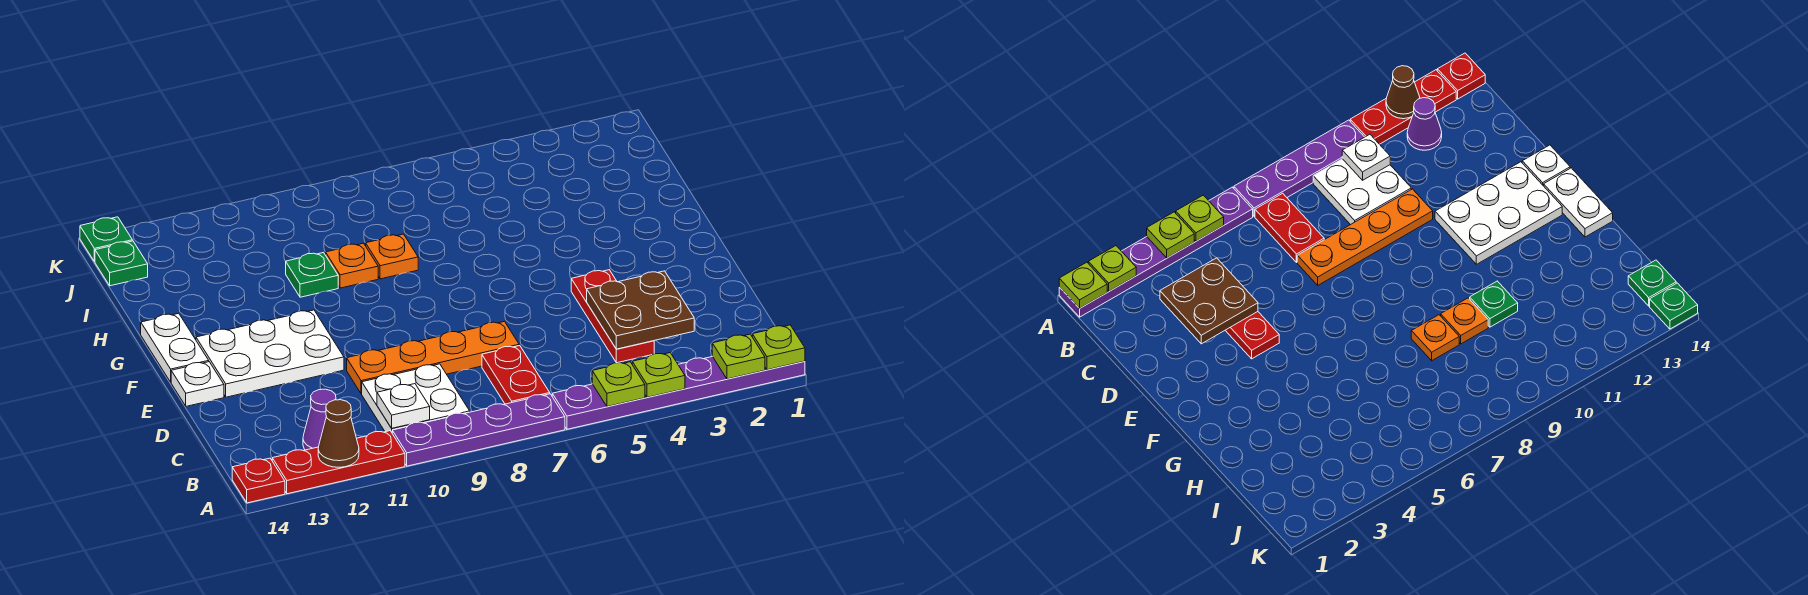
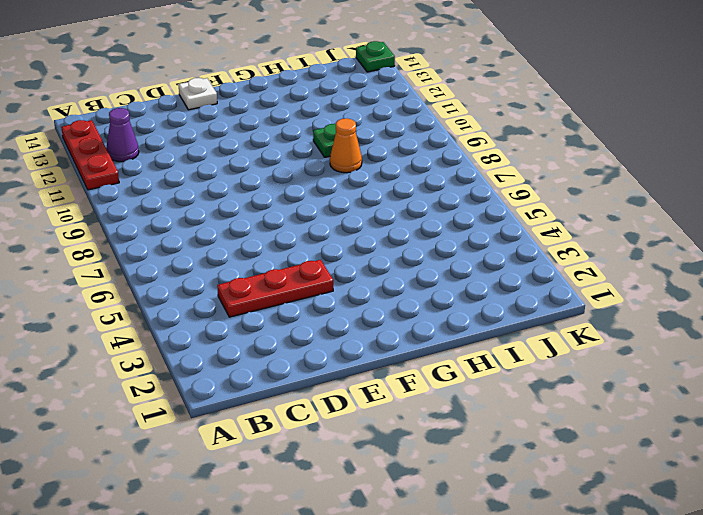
orange cone H9 level 1 -> orange plate H9 level 1
none -> purple plate A1:A6 level 1
none -> purple plate A7:A10 level 1
none -> red plate A14 level 1

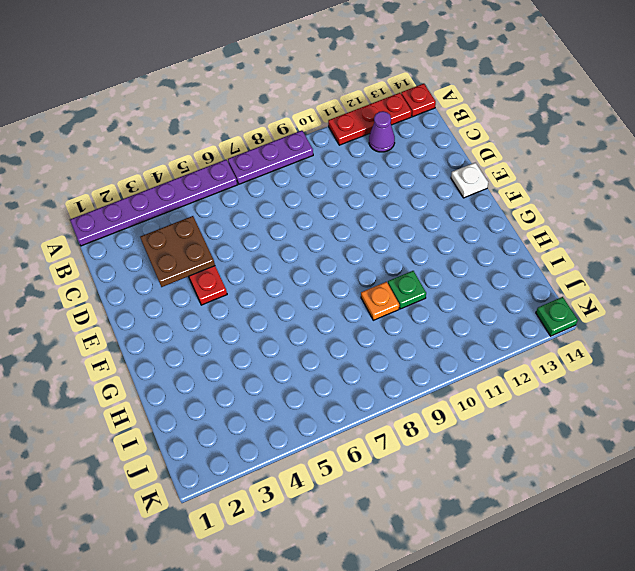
purple plate A7:A9 level 1 -> purple plate A7:A10 level 1
none -> red plate B7:C7 level 1
none -> white plate B9:C10 level 1
none -> orange plate D7:D10 level 1

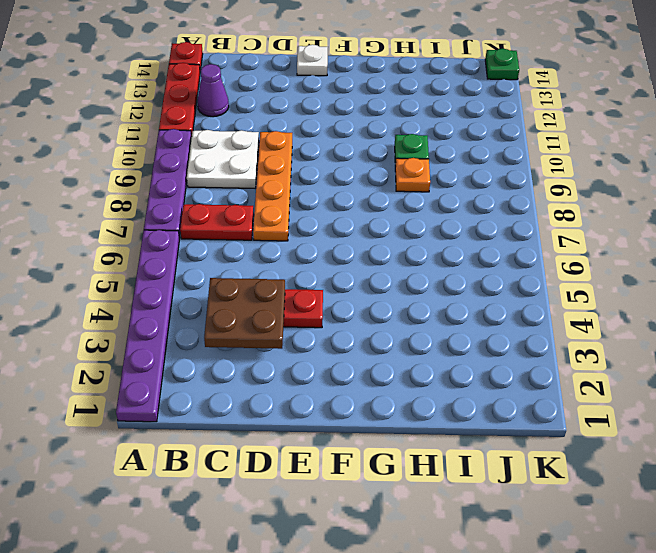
none -> white plate E11:F13 level 1
none -> white plate F14:G14 level 1
none -> orange plate H8 level 1

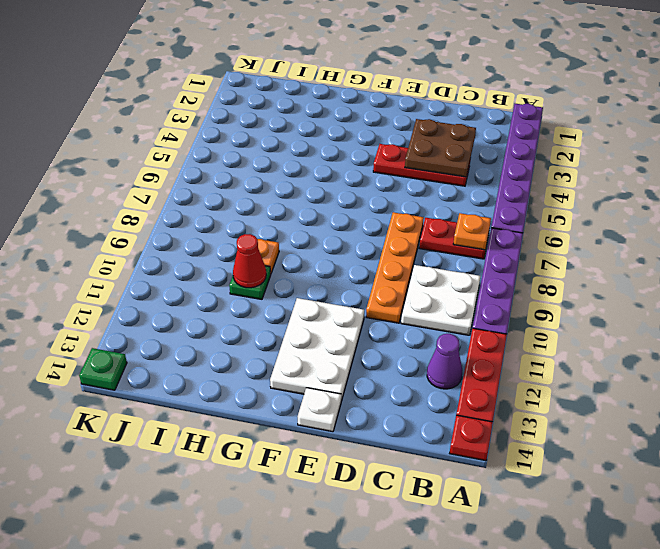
orange plate B7 level 2 -> orange plate H8 level 1
red cone H10 level 2 -> none
none -> white plate F14:G14 level 1
none -> green plate J14 level 1
none -> lime plate A1 level 2

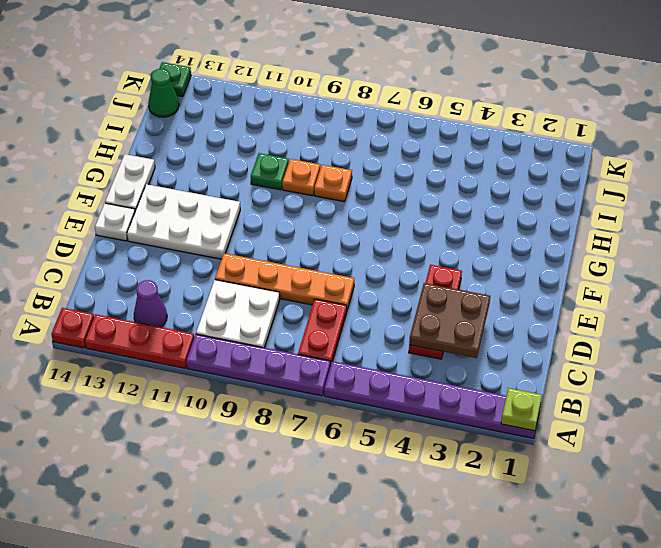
green cone J14 level 1 -> green plate J14 level 1
none -> lime plate A2 level 2
none -> lime plate A4 level 2
none -> lime plate A5 level 2

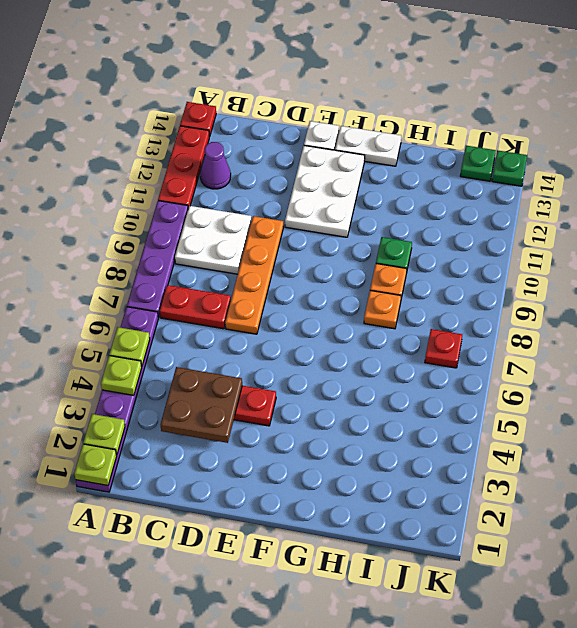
red plate J7 level 1 -> none
none -> brown cone A12 level 2
none -> white plate B10 level 2

